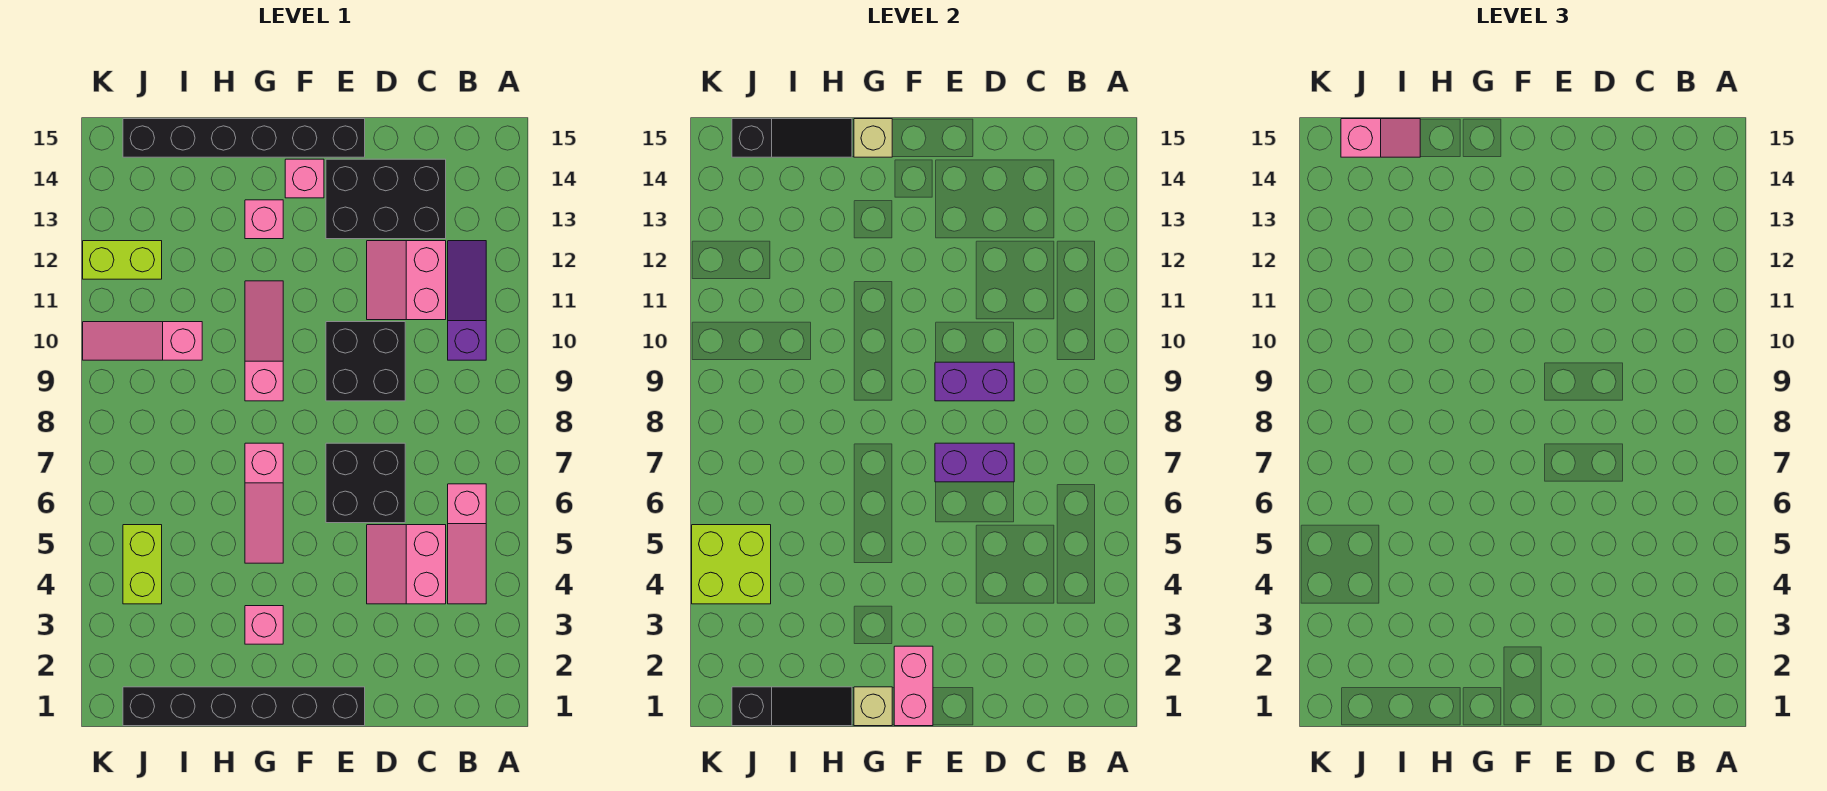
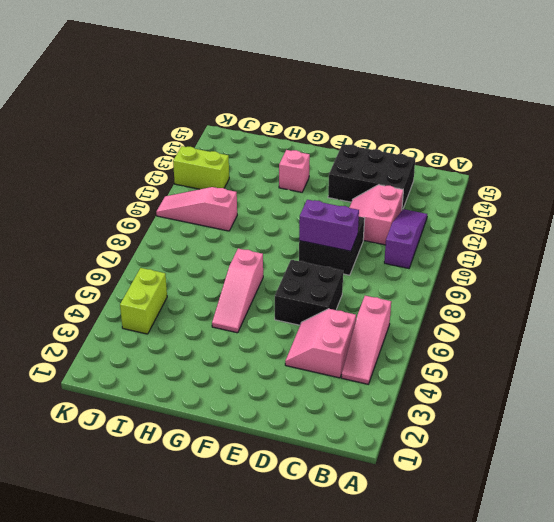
none -> black brick E1:J1 level 1
none -> black brick E15:J15 level 1
none -> pink brick F14 level 1

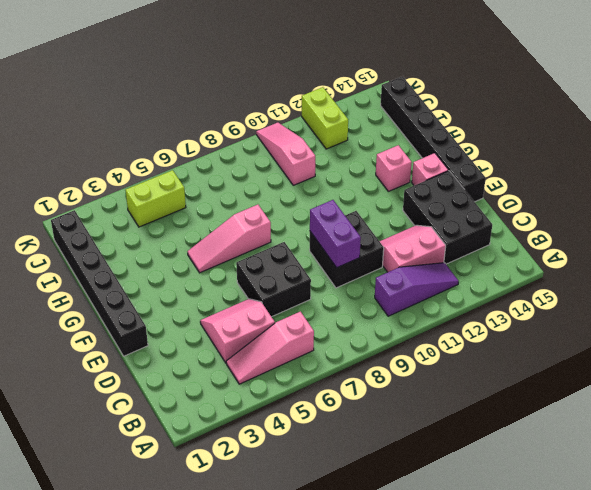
none -> pink brick G3 level 1
none -> pink slope G9:G11 level 1 top 9
none -> purple brick D7:E7 level 2

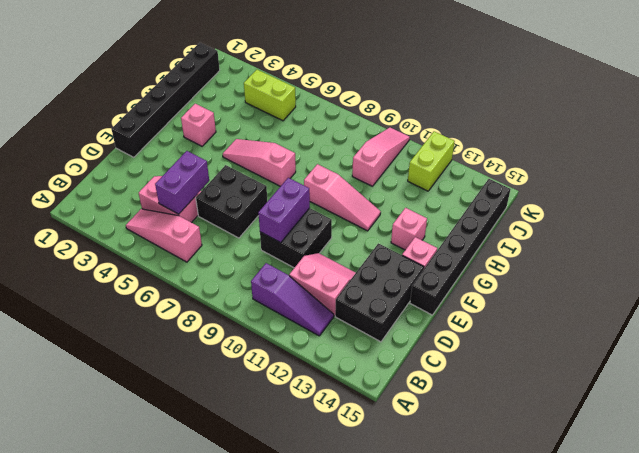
purple brick C5:D5 level 2 -> purple brick D7:E7 level 2
none -> pink brick F1:F2 level 2
none -> tan brick G1 level 2
none -> tan brick G15 level 2

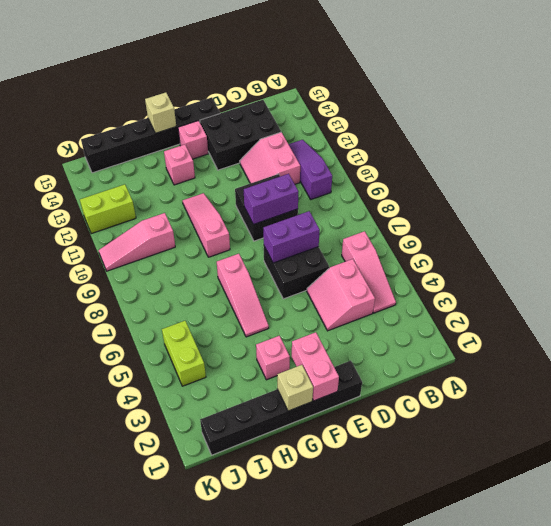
none -> black slope H1:J1 level 2 top J
none -> black slope H15:J15 level 2 top J
none -> lime brick J4:K5 level 2

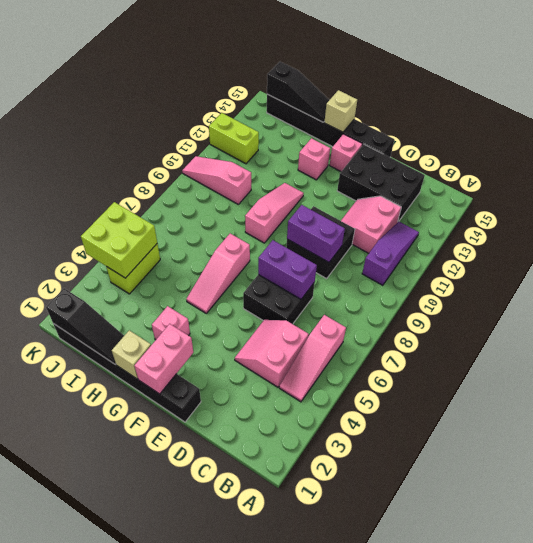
none -> pink slope I15:J15 level 3 top J

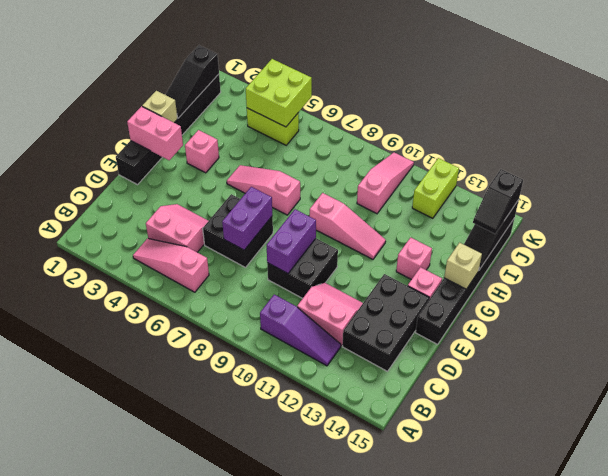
black slope I15:J15 level 3 top J -> pink slope I15:J15 level 3 top J

